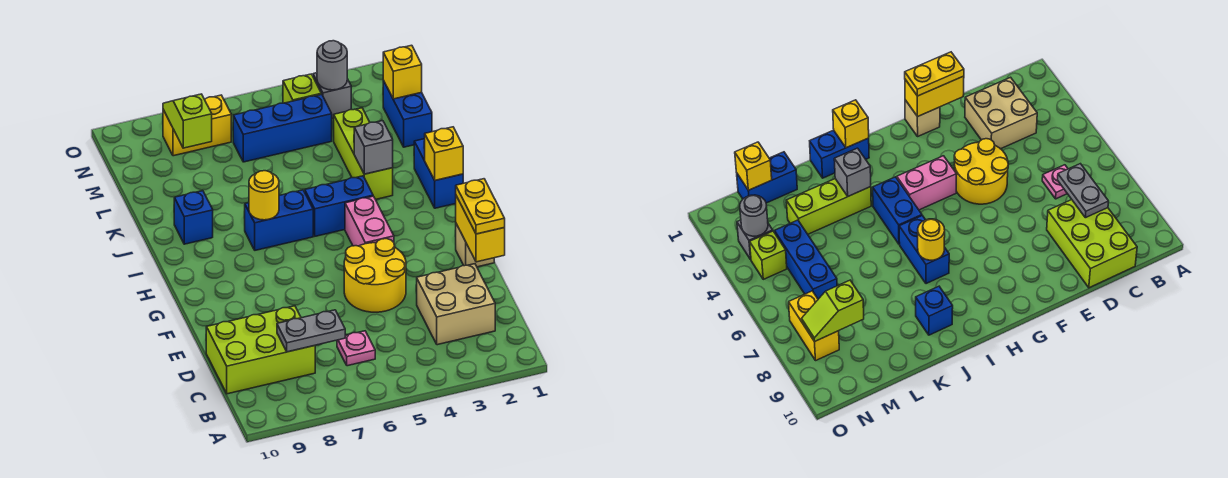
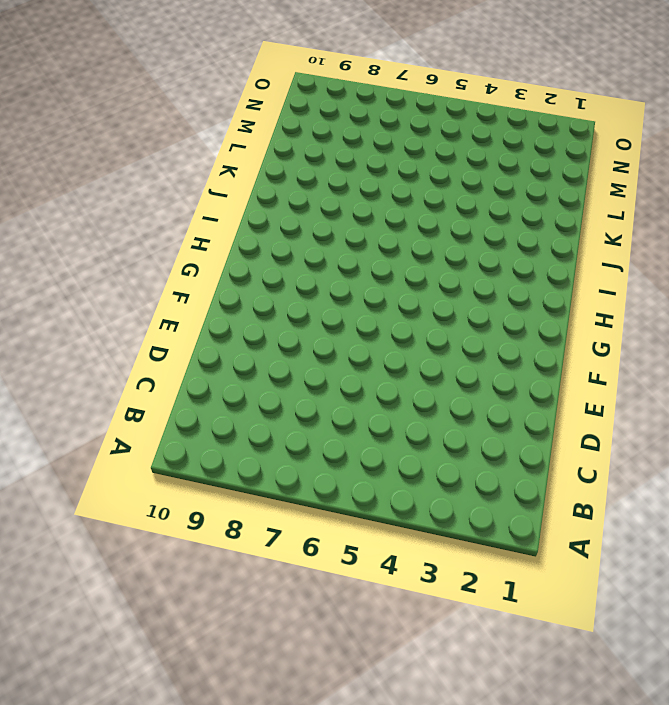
none -> tan brick C2:D3 level 1
none -> pink plate C6 level 1
none -> lime brick C8:D10 level 1

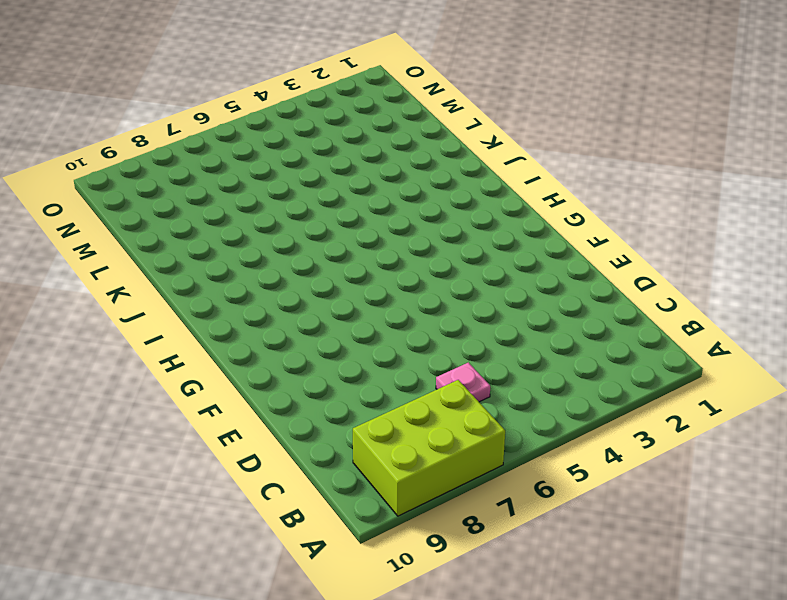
lime brick A7:B9 level 1 -> lime brick C8:D10 level 1
none -> tan brick C2:D3 level 1
none -> yellow round brick E4:F5 level 1
none -> tan brick F1 level 1

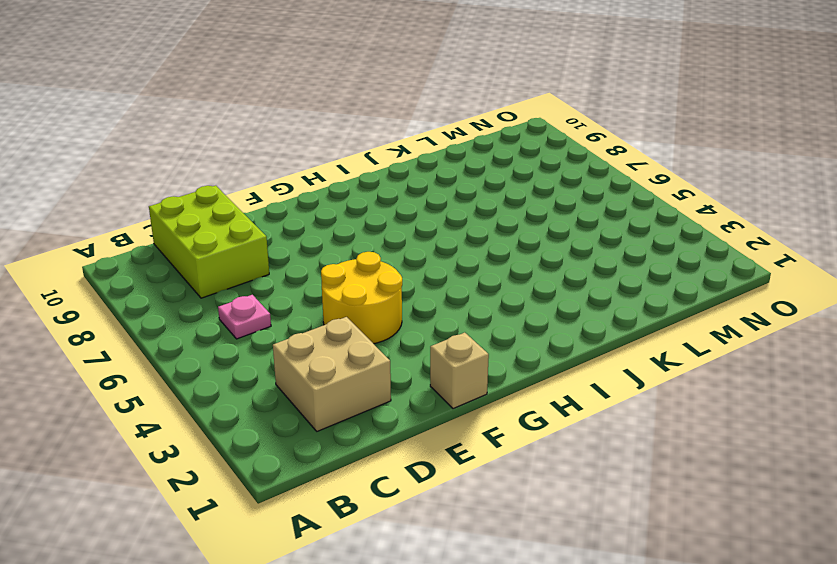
none -> pink brick G4:H4 level 1
none -> blue brick I1:J1 level 1
none -> blue brick I4:I5 level 1

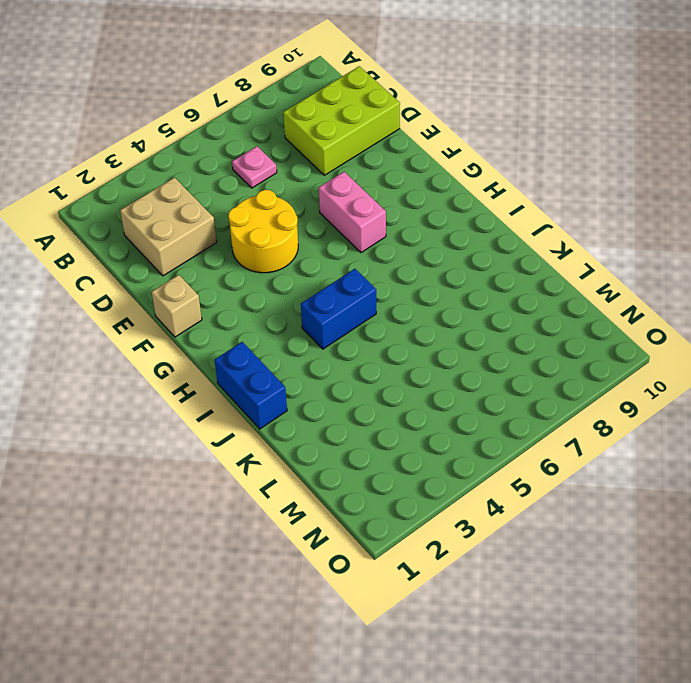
pink brick F7:G7 level 1 -> pink brick G4:H4 level 1
none -> blue brick I6:I7 level 1
none -> lime brick J3:L3 level 1
none -> blue brick J9 level 1

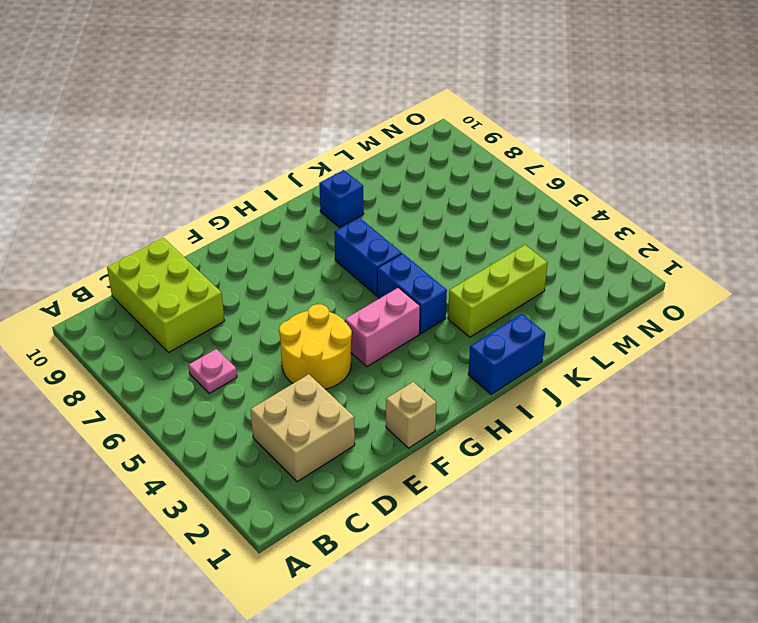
none -> blue brick L1:M1 level 1
none -> blue brick M4:M6 level 1
none -> grey brick N3 level 1

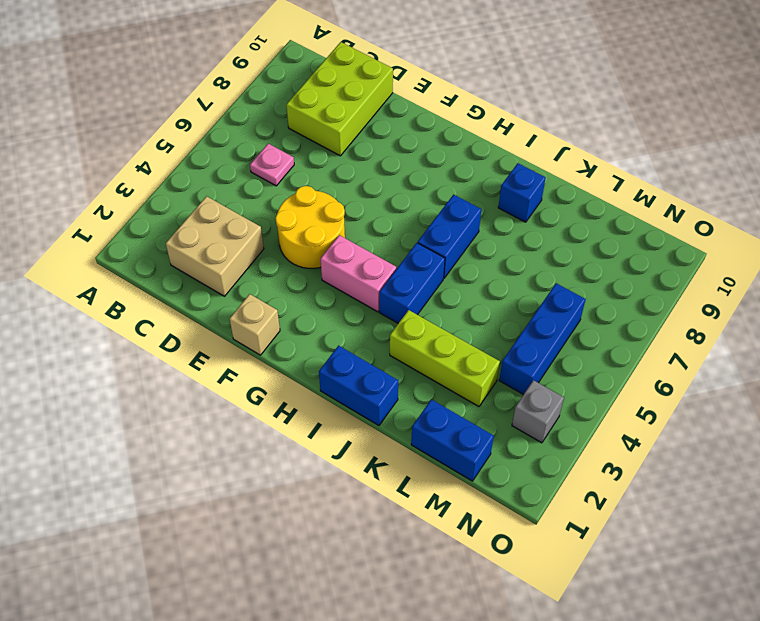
none -> lime brick N4 level 1
none -> yellow brick N7:N8 level 1
none -> grey plate C7:C8 level 2

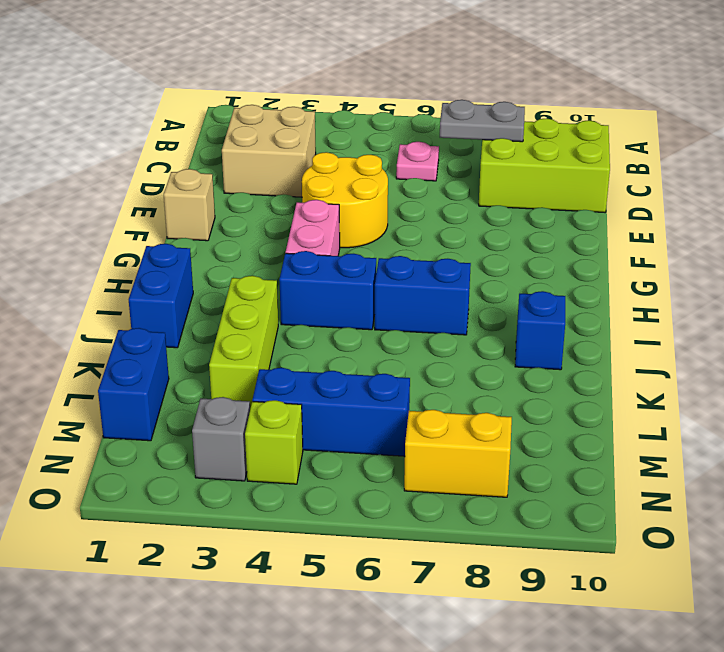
none -> yellow brick E1:F1 level 2
none -> yellow brick I1 level 2
none -> yellow round brick I7 level 2

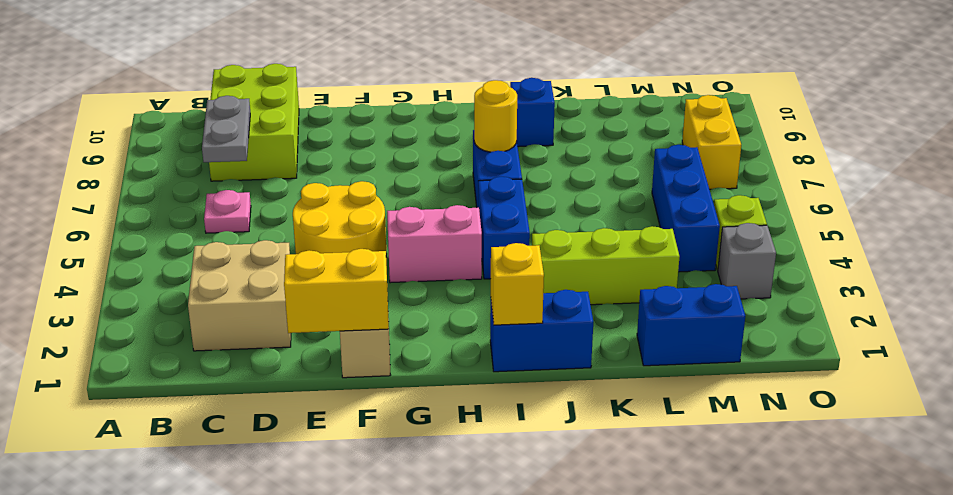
none -> grey brick J3 level 2
none -> yellow brick M1 level 2
none -> lime slope M8:N8 level 2 top M

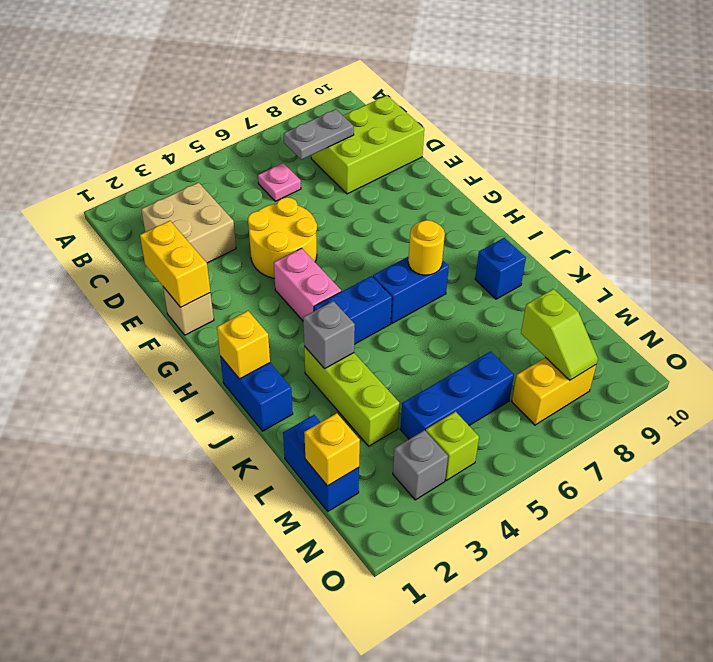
none -> grey round brick N3 level 2
none -> yellow plate E1:F1 level 3

